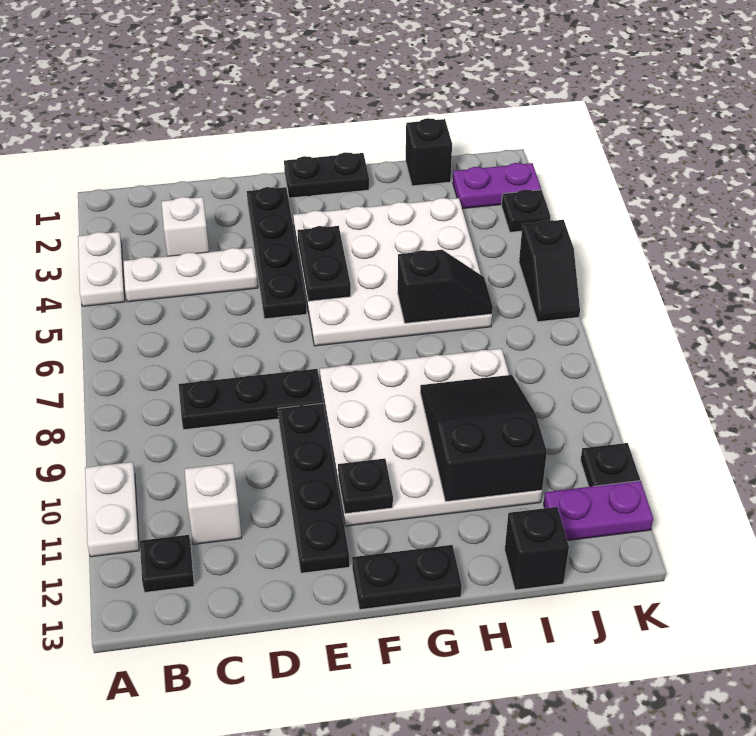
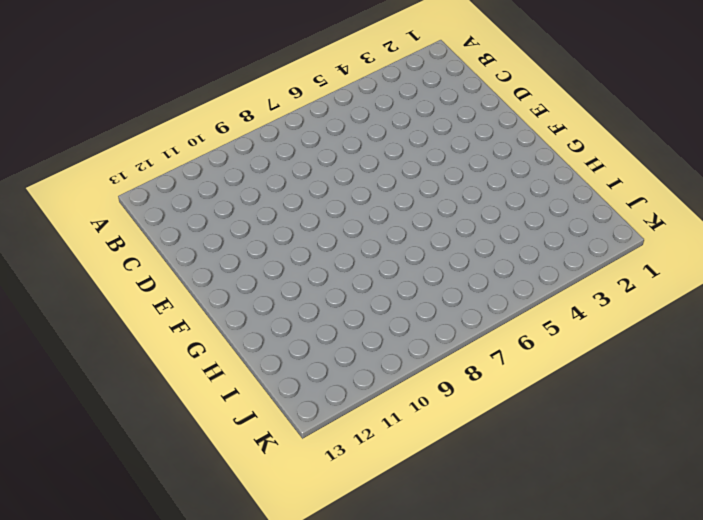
none -> white plate A3:A4 level 1
none -> white plate A10:A11 level 1
none -> white plate B4:D4 level 1

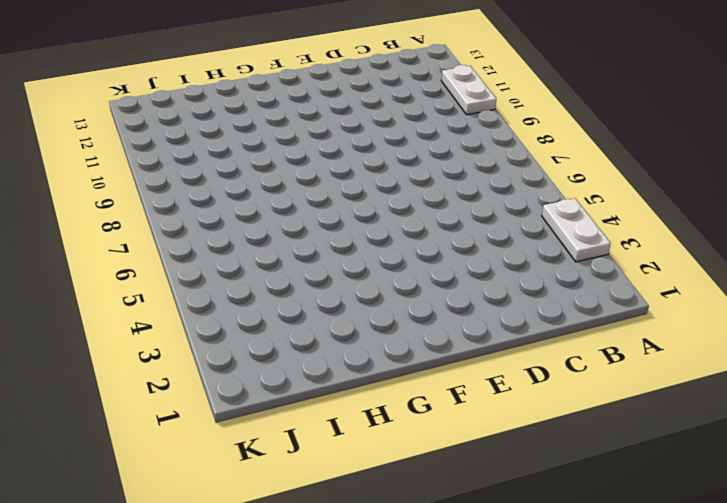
none -> white plate B4:D4 level 1
none -> black plate B12 level 1
none -> white brick C3 level 1

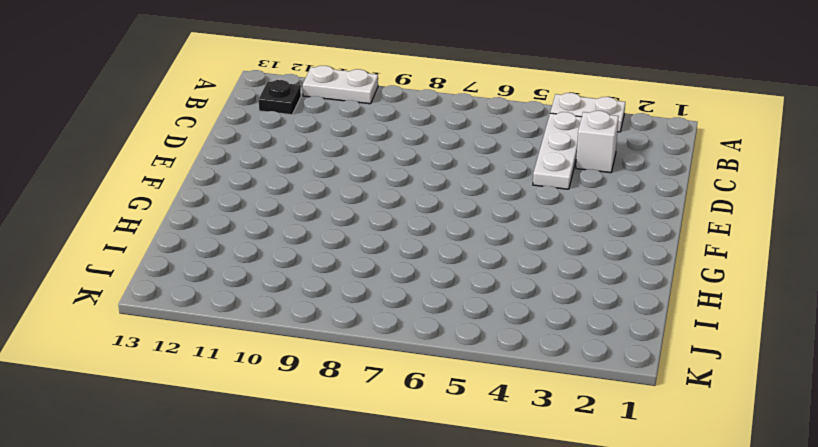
none -> black plate C8:E8 level 1
none -> white brick C11 level 1
none -> black plate E2:E5 level 1

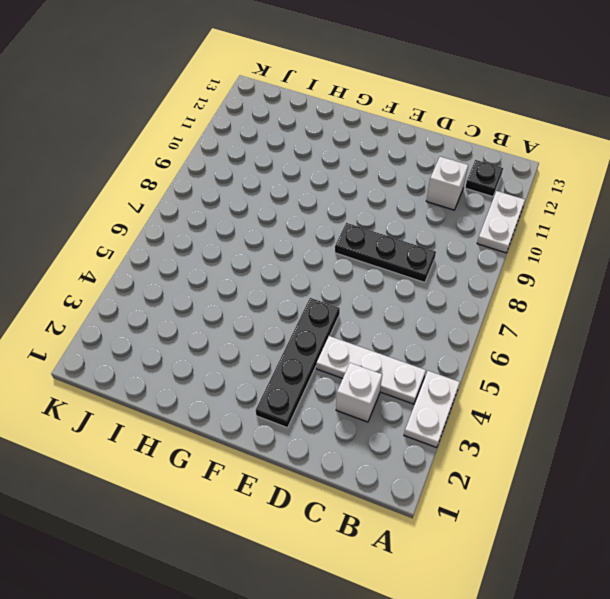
none -> black plate E9:E12 level 1
none -> black plate F1:G1 level 1
none -> white plate F3:I6 level 1

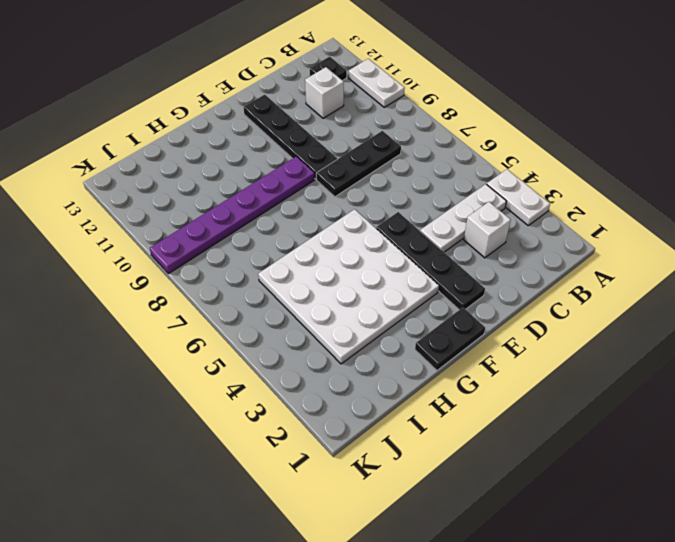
purple plate F9:K9 level 1 -> white plate F8:I11 level 1
none -> black plate F13:G13 level 1
none -> black brick I1 level 1
none -> black brick I13 level 1

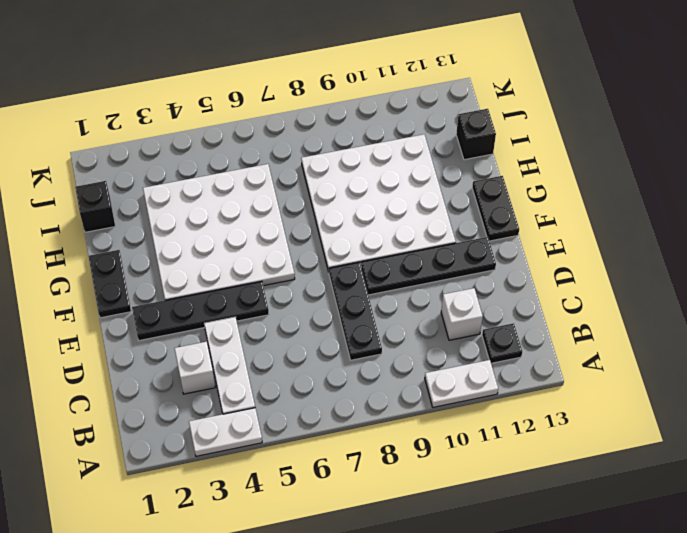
none -> purple plate J2:K2 level 1
none -> purple plate J12:K12 level 1
none -> black plate K3 level 1

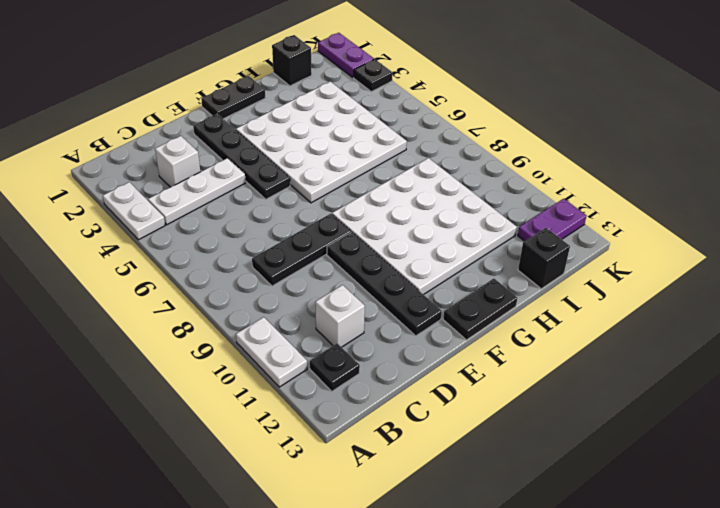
purple plate K1:K2 level 1 -> purple plate J2:K2 level 1
none -> black slope K5:K6 level 1 top 5
none -> black plate K11 level 1
none -> black plate F4:F5 level 2

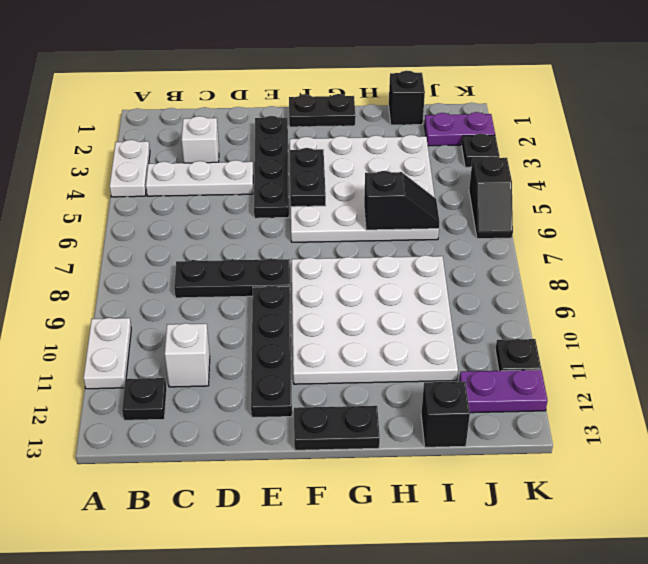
none -> black plate F11 level 2
none -> black slope H9:I11 level 2 top 11

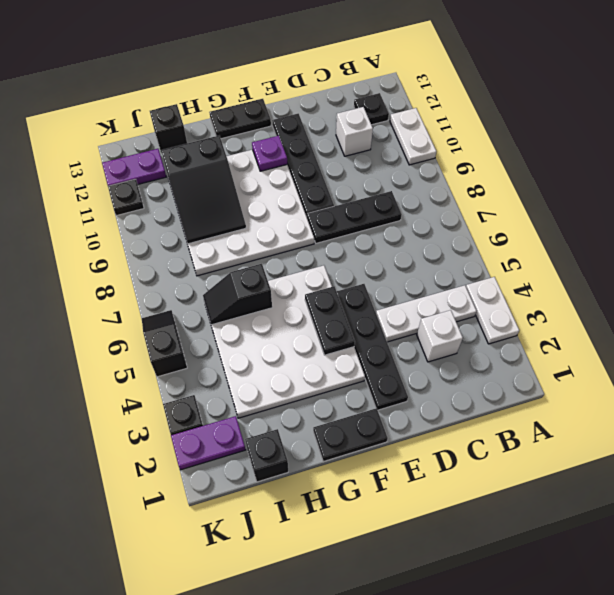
purple plate F11 level 2 -> black plate F11 level 2

